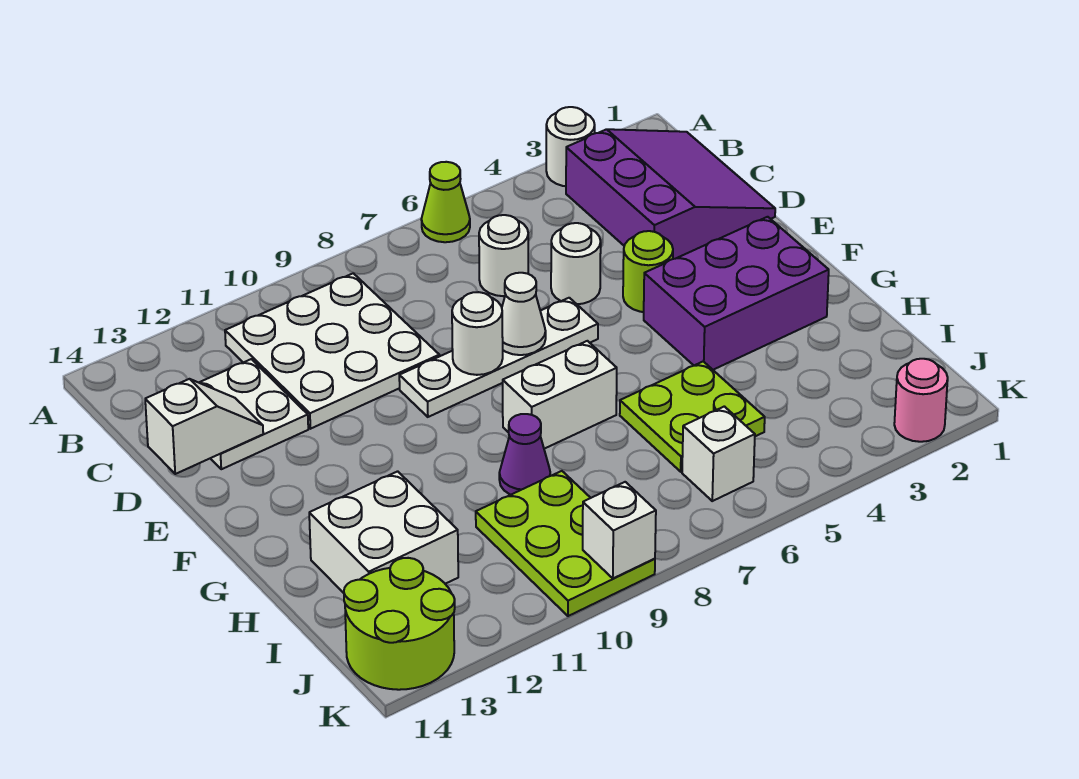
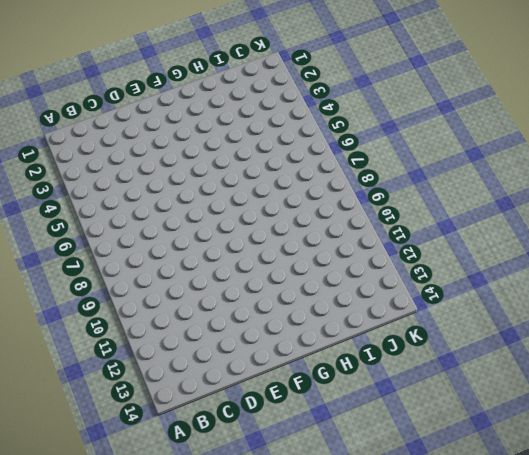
none -> white round brick A3 level 1
none -> lime cone A6 level 1
none -> purple slope B1:D3 level 1 top 3

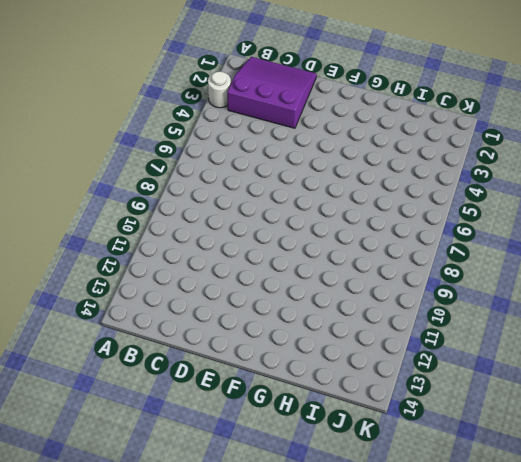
none -> lime cone A6 level 1
none -> white plate B9:D11 level 1
none -> white round brick C6 level 1

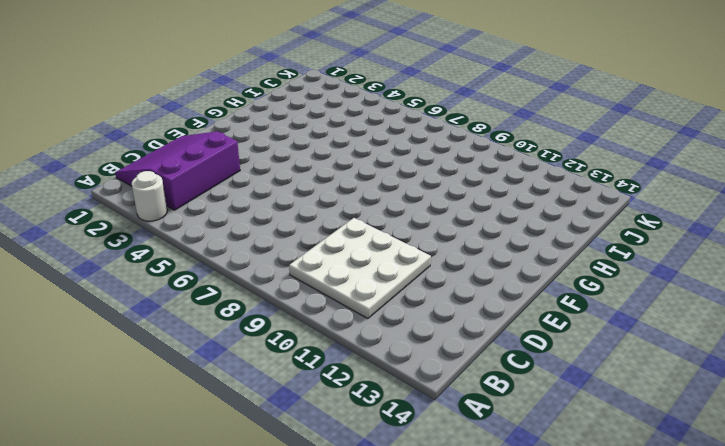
none -> lime cone A6 level 1
none -> white round brick C6 level 1
none -> white plate C12:D13 level 1

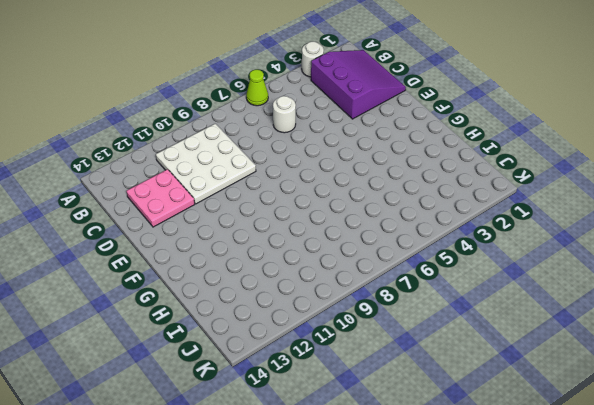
pink plate C12:D13 level 1 -> white plate C12:D13 level 1
none -> white round brick D5 level 1
none -> lime round brick E4 level 1
none -> white plate E6:E9 level 1

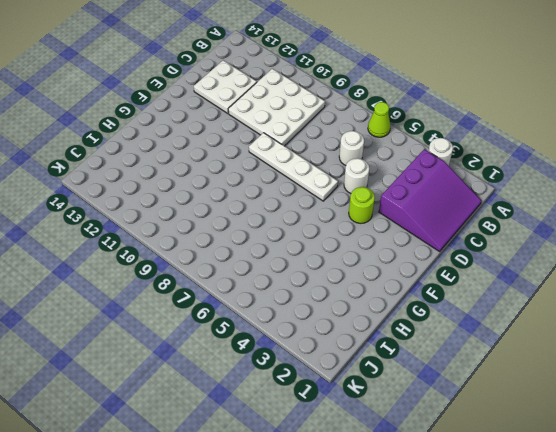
none -> purple brick F2:G4 level 1
none -> white brick G7:G8 level 1
none -> lime plate H5:I6 level 1

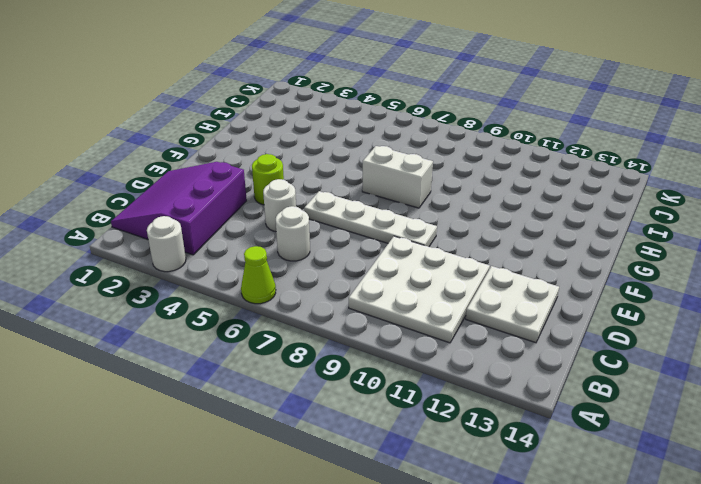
none -> purple brick F2:G4 level 1
none -> lime plate H5:I6 level 1
none -> purple cone H9 level 1

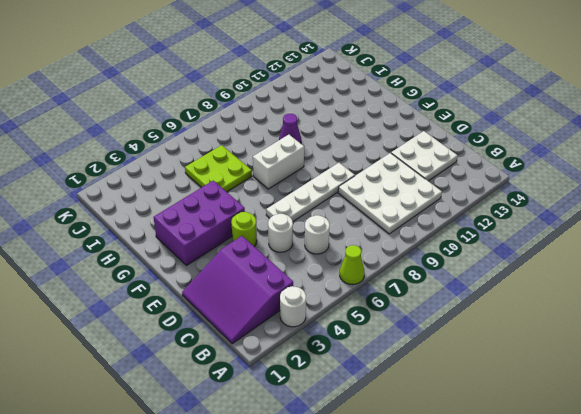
none -> white brick H12:I13 level 1
none -> lime plate I9:K10 level 1
none -> white brick J6 level 1

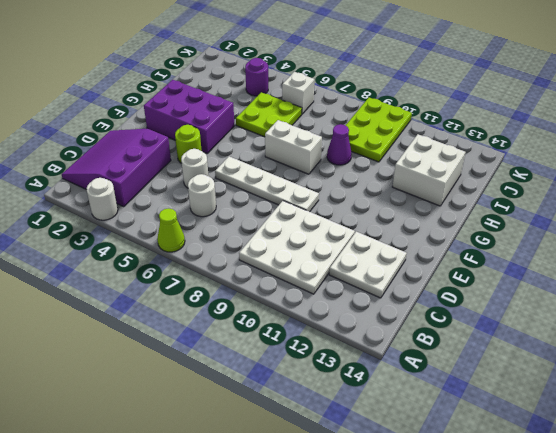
purple round brick J4 level 1 -> none
none -> lime round brick J13:K14 level 1
none -> pink round brick K2 level 1
none -> white slope D13:D14 level 2 top 14

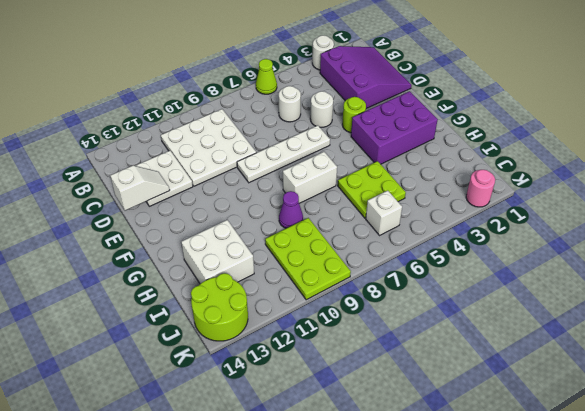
none -> white cone E7 level 2
none -> white round brick E8 level 2
none -> white brick K9 level 2

